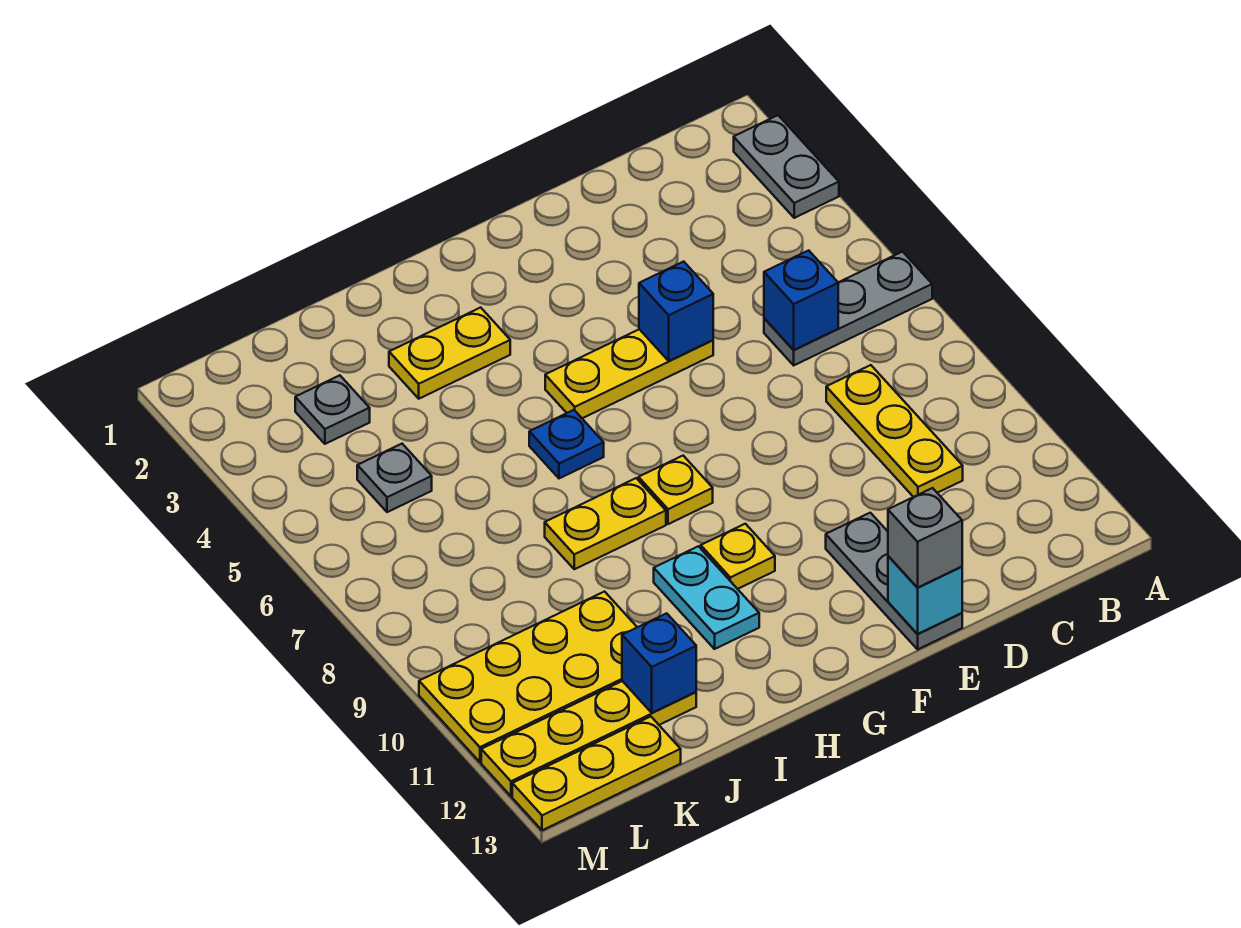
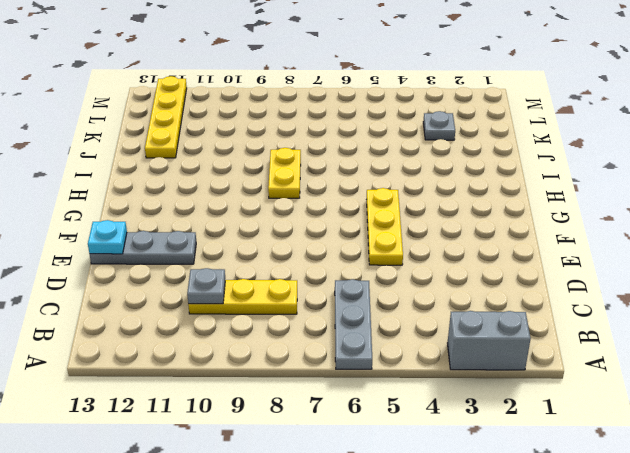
grey brick A2:A3 level 1 -> grey plate A2:A3 level 1
grey plate C10 level 2 -> grey plate K5 level 1
cyan plate E13 level 2 -> cyan brick E13 level 2
none -> yellow plate G8 level 1
none -> yellow plate G10 level 1
none -> yellow plate H3:I3 level 1

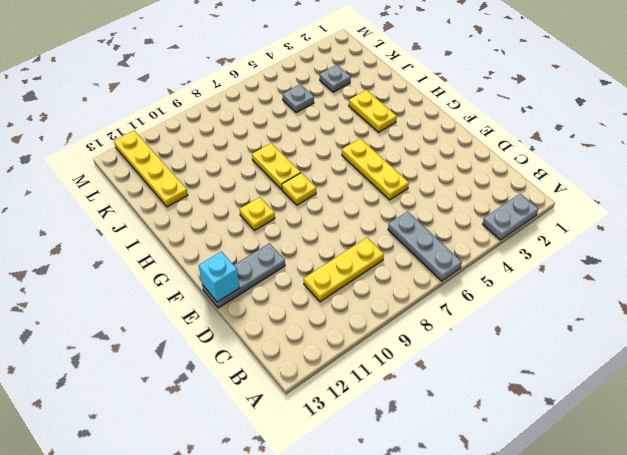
none -> blue plate H6 level 1
none -> cyan plate H10:H11 level 1
none -> yellow plate J10:M11 level 1

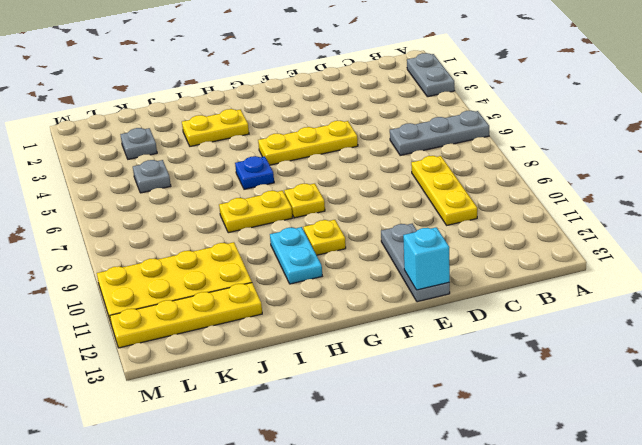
none -> yellow plate K13:M13 level 1
none -> blue brick C6 level 2
none -> blue brick E5 level 2

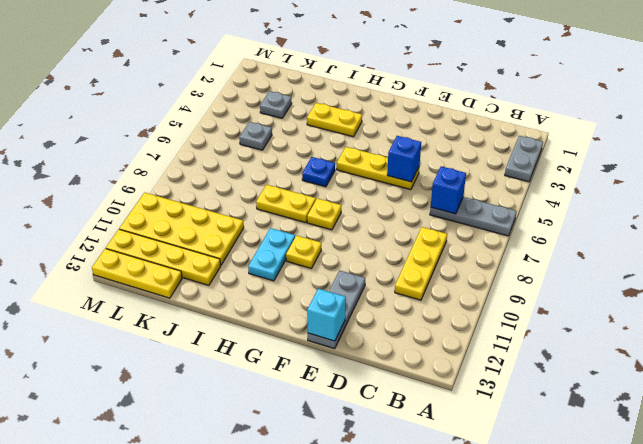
none -> blue brick J12 level 2
none -> grey brick E13 level 3

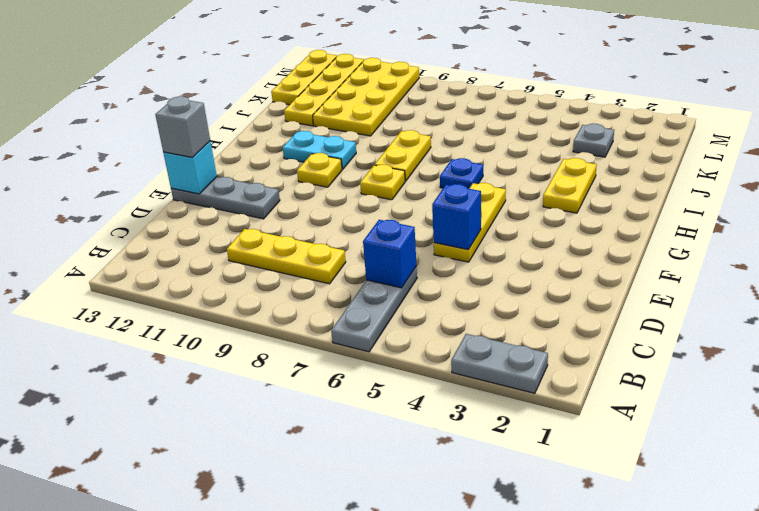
none -> grey plate K5 level 1
none -> blue brick J12 level 2

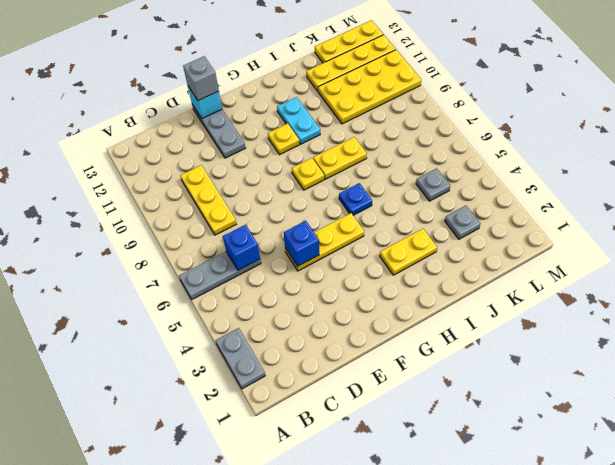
none -> blue brick J12 level 2

